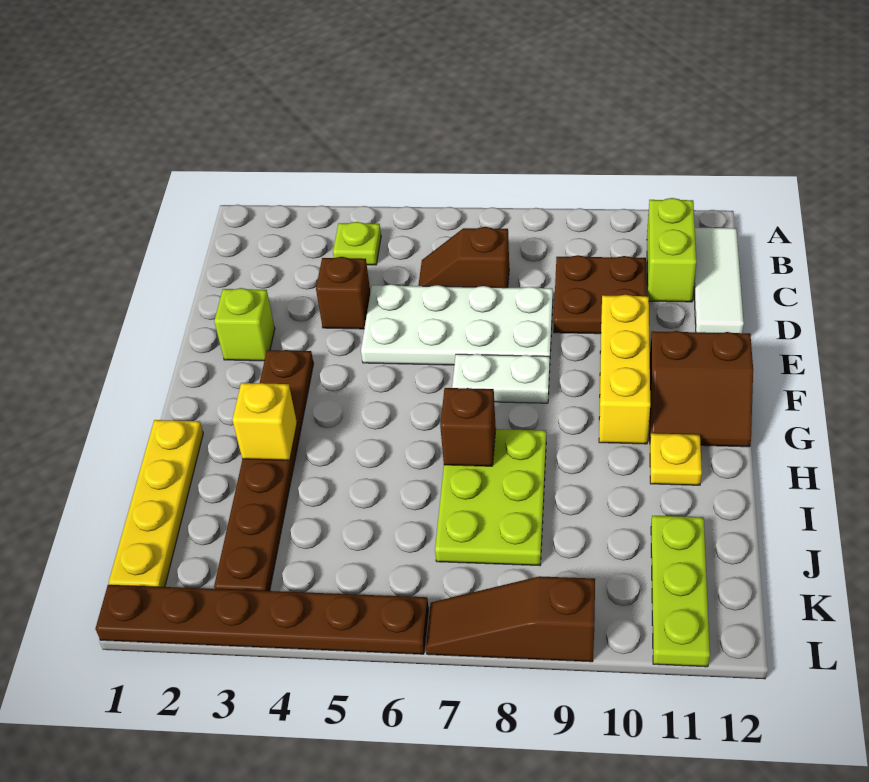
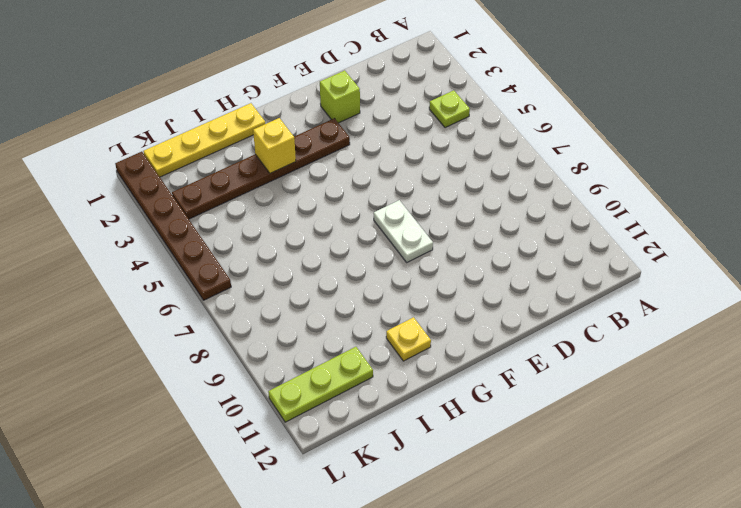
none -> lime brick B11:C11 level 1
none -> white tile B12:D12 level 1
none -> brown slope C6:C7 level 1 top 7

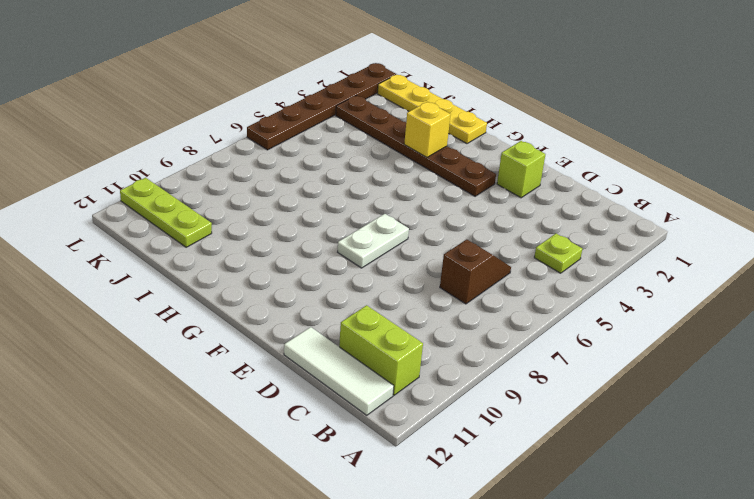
none -> brown plate C9:D10 level 1
none -> brown brick D4 level 1
none -> white plate D5:E8 level 1

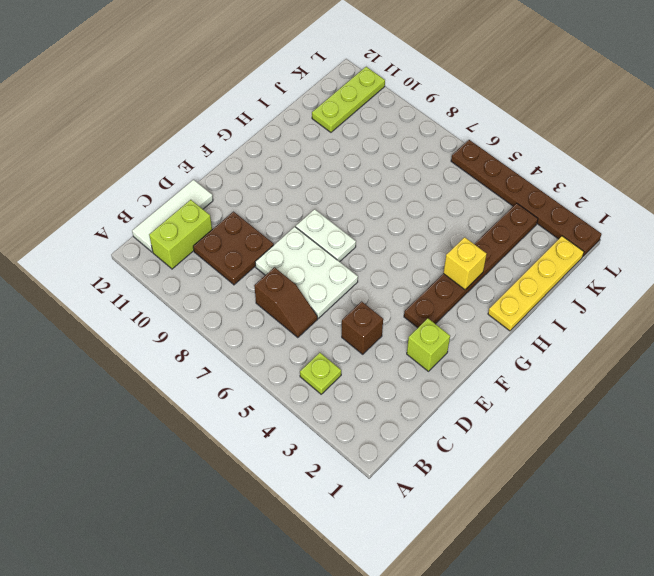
white plate D6:E8 level 1 -> white plate D5:E8 level 1
none -> yellow brick E10:G10 level 1
none -> brown slope F11:G12 level 1 top F
none -> lime plate H7:J8 level 1

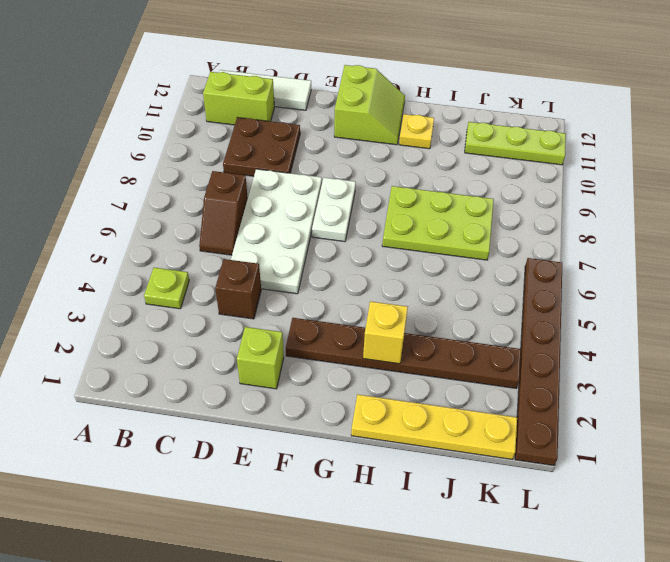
lime slope F11:G12 level 1 top F -> brown slope F11:G12 level 1 top F
none -> yellow brick E10:G10 level 1
none -> brown slope L7:L9 level 1 top 9
none -> brown brick H7 level 2

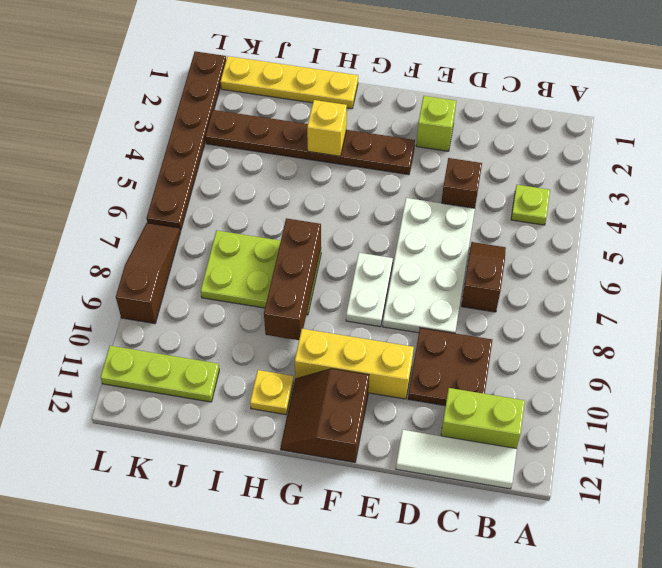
brown brick H7:H9 level 2 -> brown brick H7 level 2

